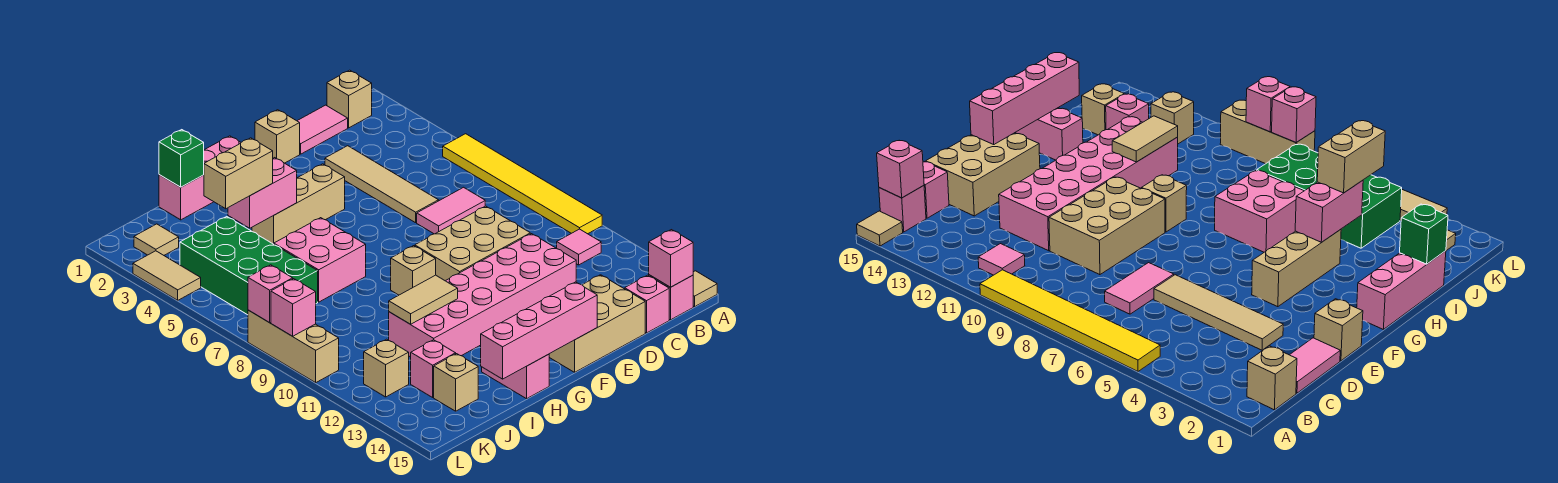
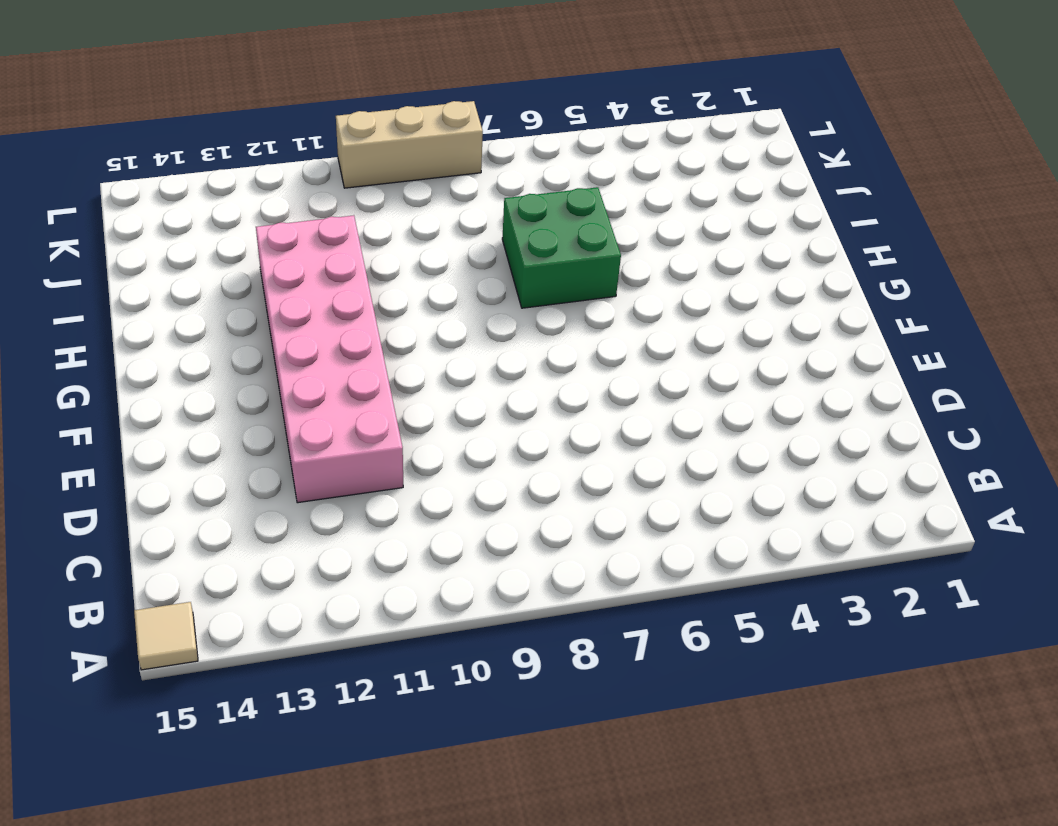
green brick H6:I7 level 1 -> pink brick H6:I7 level 1
none -> yellow tile A5:A10 level 1
none -> tan brick B1 level 1
none -> pink tile B11 level 1
none -> pink brick B15 level 1

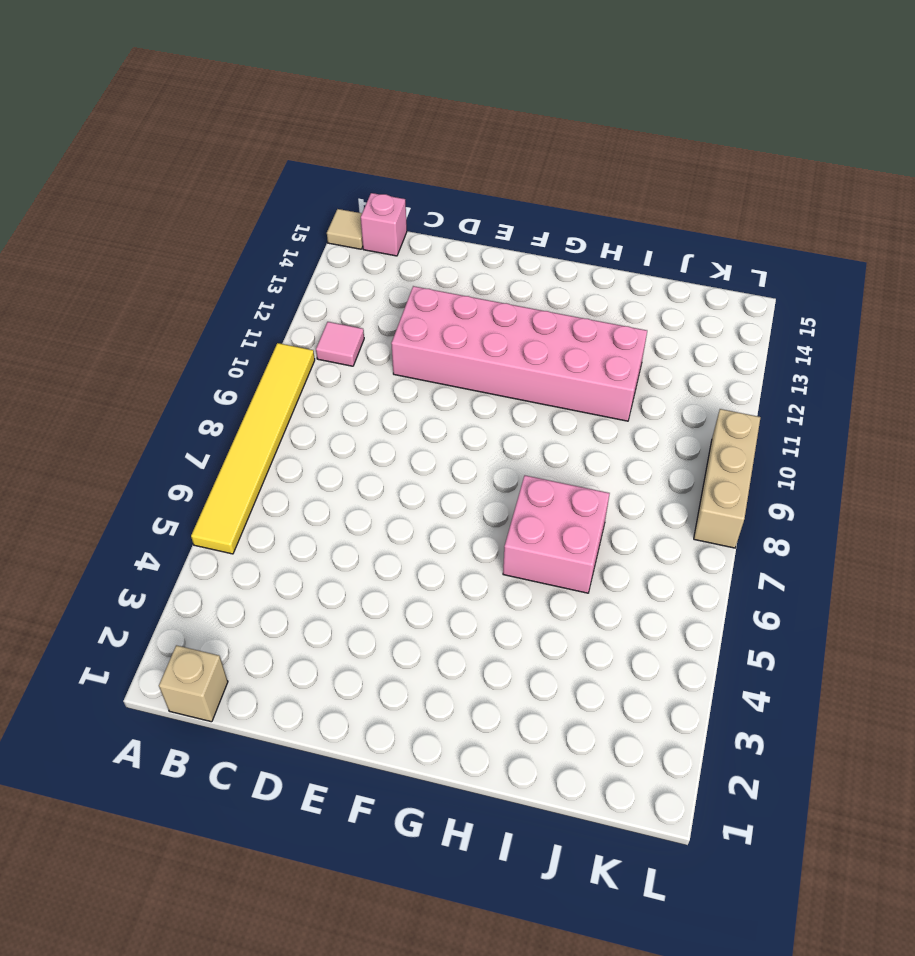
none -> pink tile C1:D1 level 1
none -> pink tile C7:D7 level 1
none -> pink brick C15 level 1
none -> tan tile D3:D6 level 1

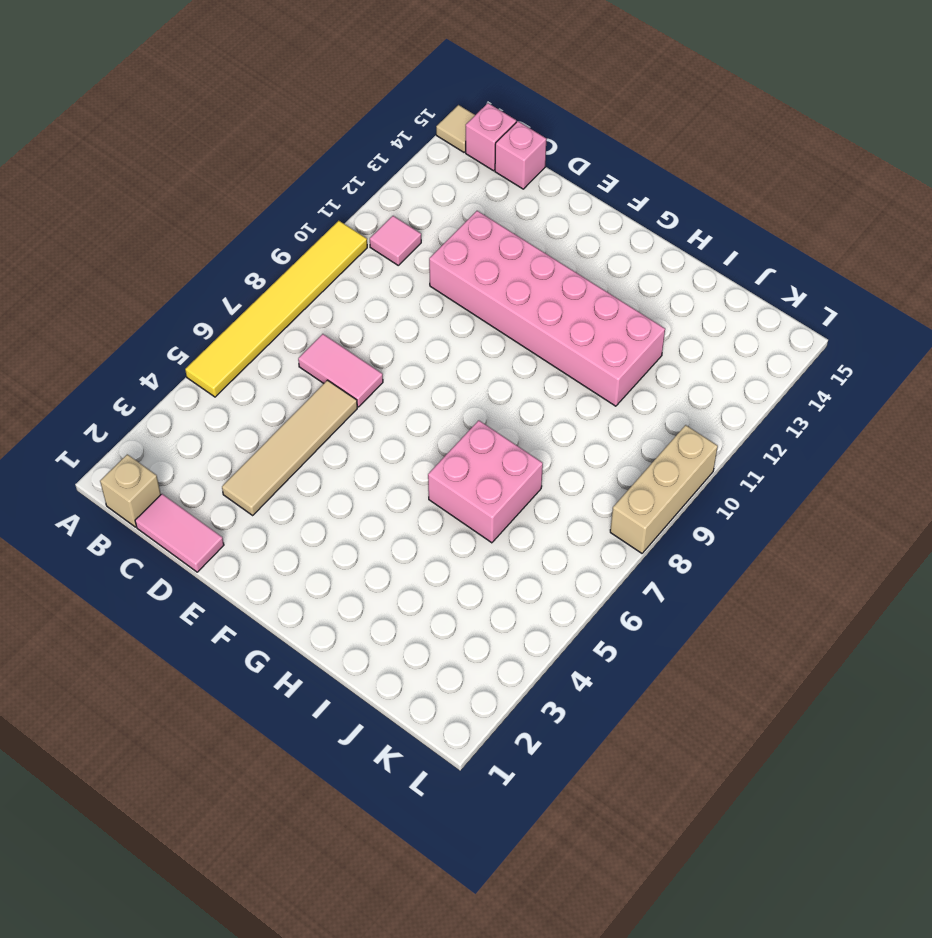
none -> tan brick D9:F10 level 1
none -> tan brick D14:F15 level 1
none -> tan brick E1 level 1
none -> tan brick F4:H4 level 1

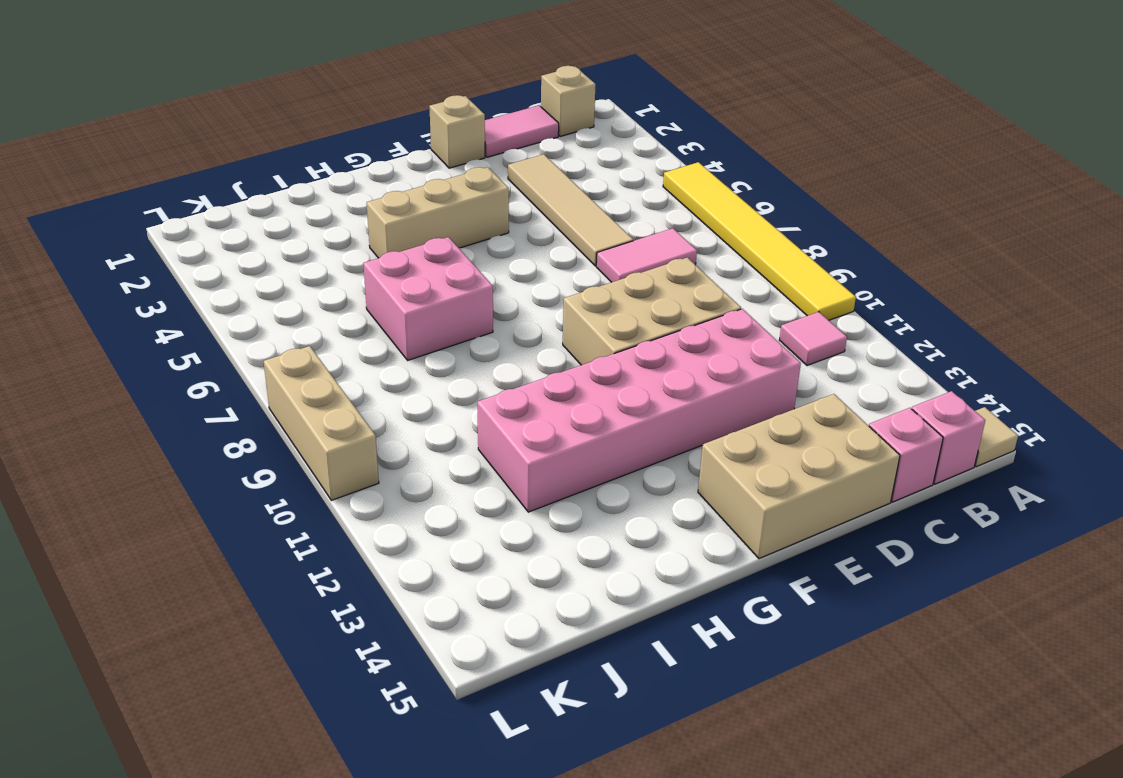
none -> pink brick G1:I1 level 1
none -> tan brick G9 level 1
none -> pink brick H14:H15 level 1
none -> green brick J4:K7 level 1

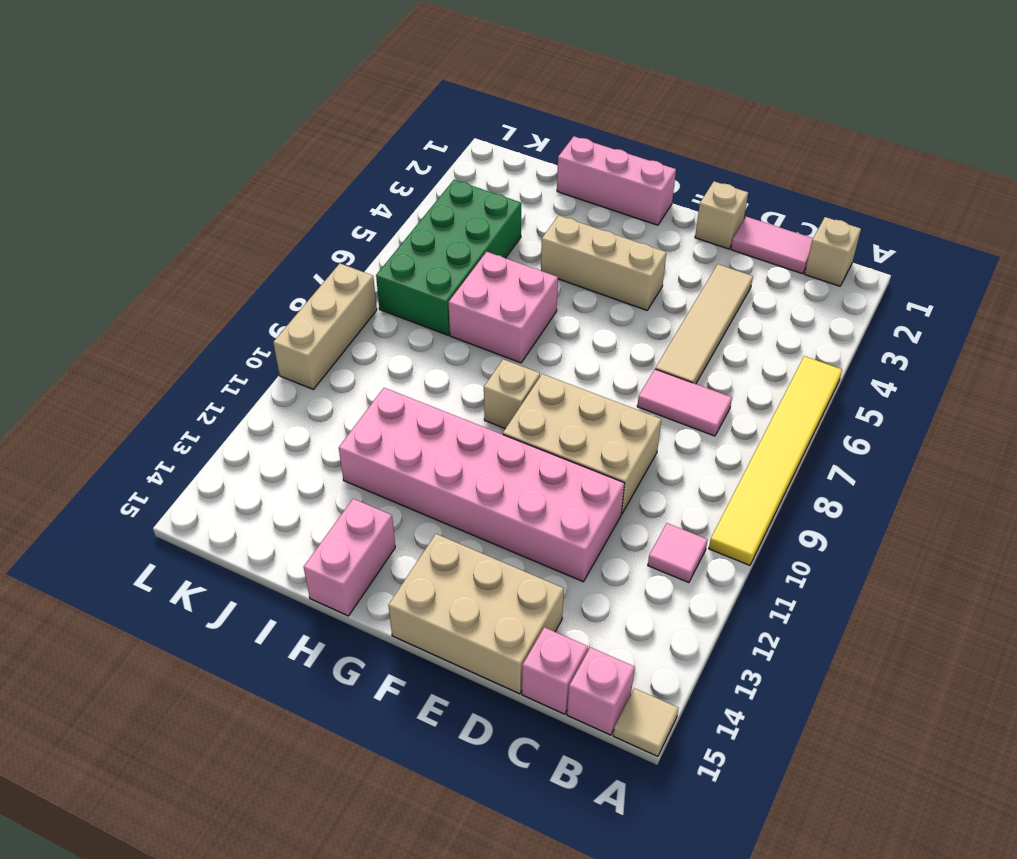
none -> pink brick J13 level 1
none -> tan brick J14 level 1
none -> tan tile K2 level 1
none -> tan brick K12 level 1

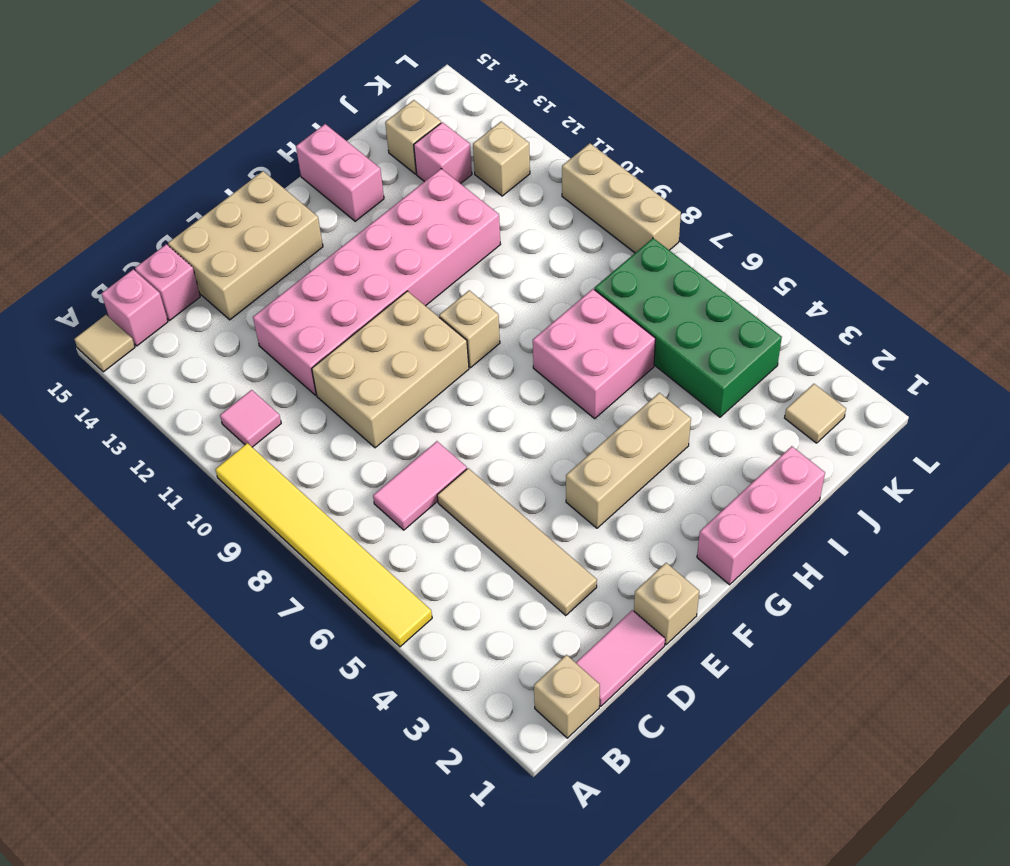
none -> tan tile L3:L4 level 1
none -> pink brick B15 level 2
none -> pink brick F15:I15 level 2
none -> pink brick H4:I4 level 2

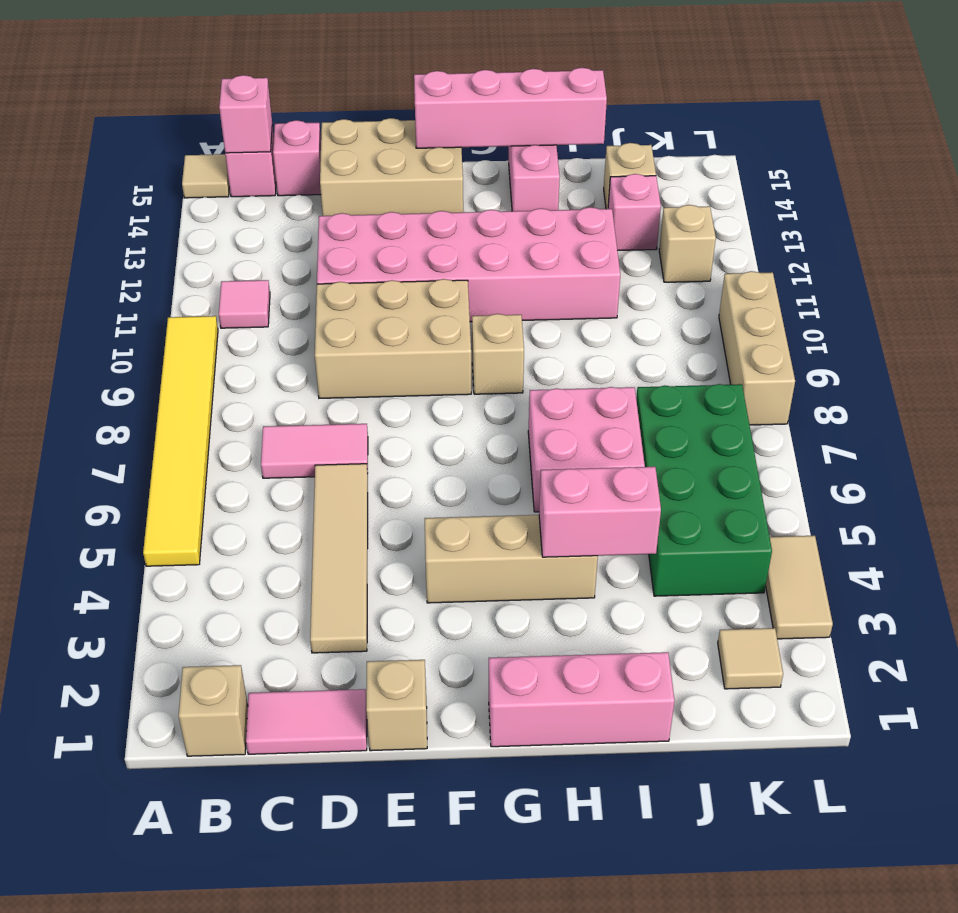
none -> tan tile H11:I11 level 2
none -> green brick I1 level 2
none -> pink brick L8 level 2
none -> pink brick L9 level 2

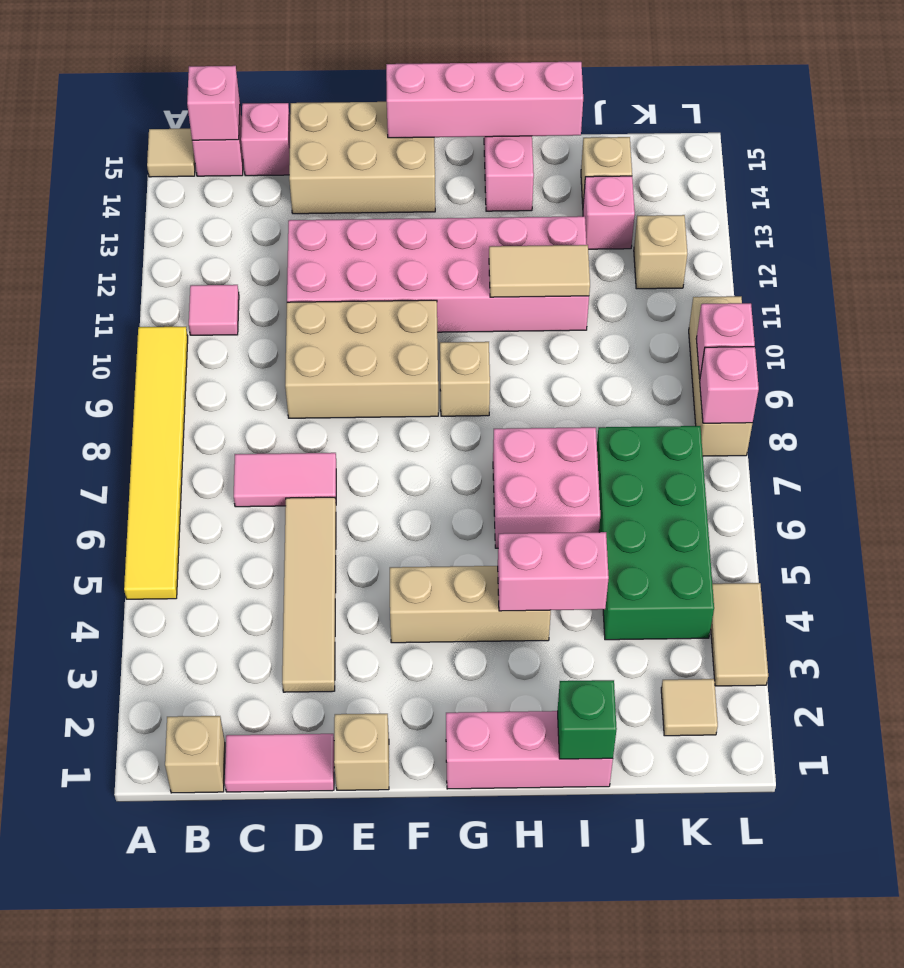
none -> tan brick I4:J4 level 3

